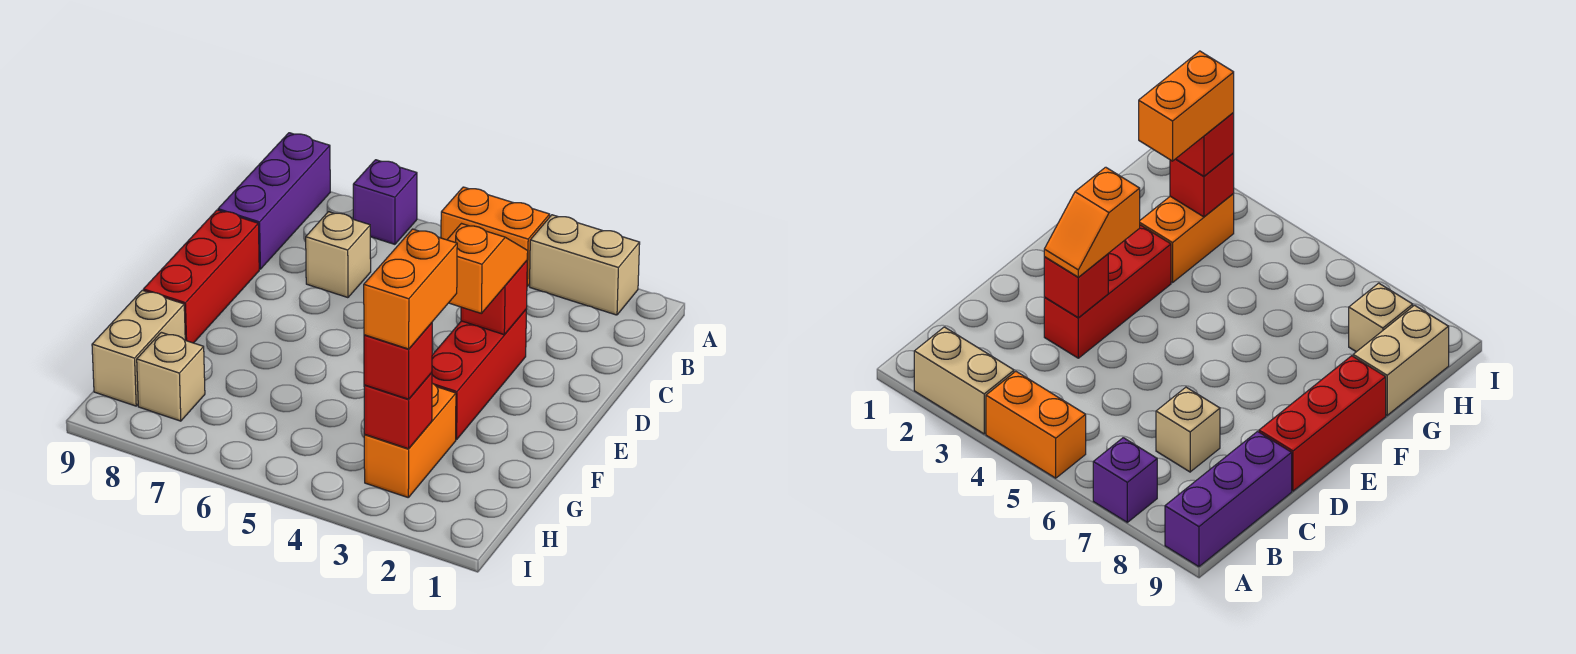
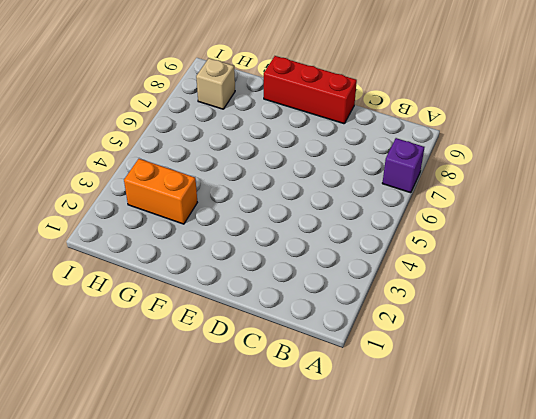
none -> tan brick A2:A3 level 1
none -> orange brick A4:A5 level 1
none -> purple brick A9:C9 level 1

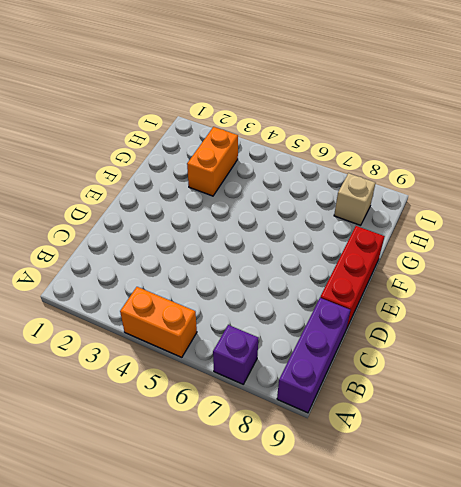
none -> tan brick A2:A3 level 1
none -> tan brick C7 level 1
none -> red brick D3:F3 level 1

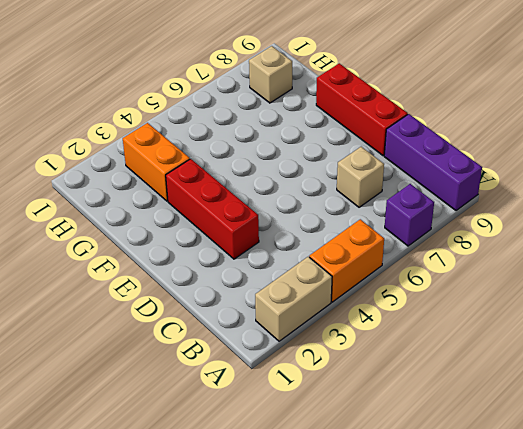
none -> tan brick G9:H9 level 1
none -> red brick D3 level 2
none -> red brick H3 level 2

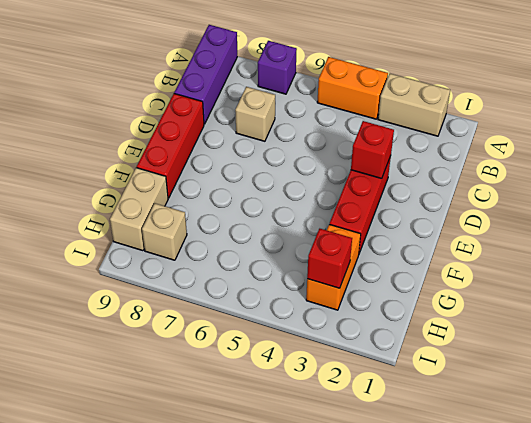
none -> orange slope D3:E3 level 3 top E
none -> red brick H3 level 3
none -> orange brick G3:H3 level 4

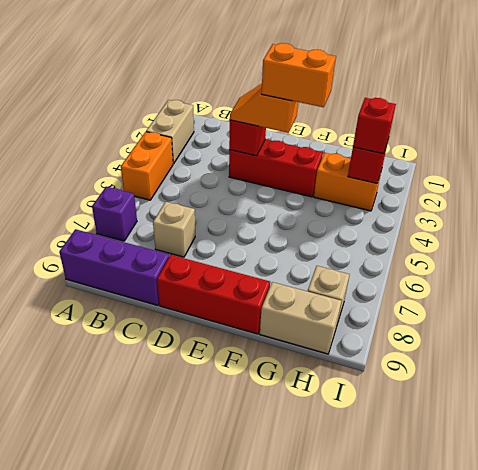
orange brick E3:F3 level 4 -> orange brick G3:H3 level 4

